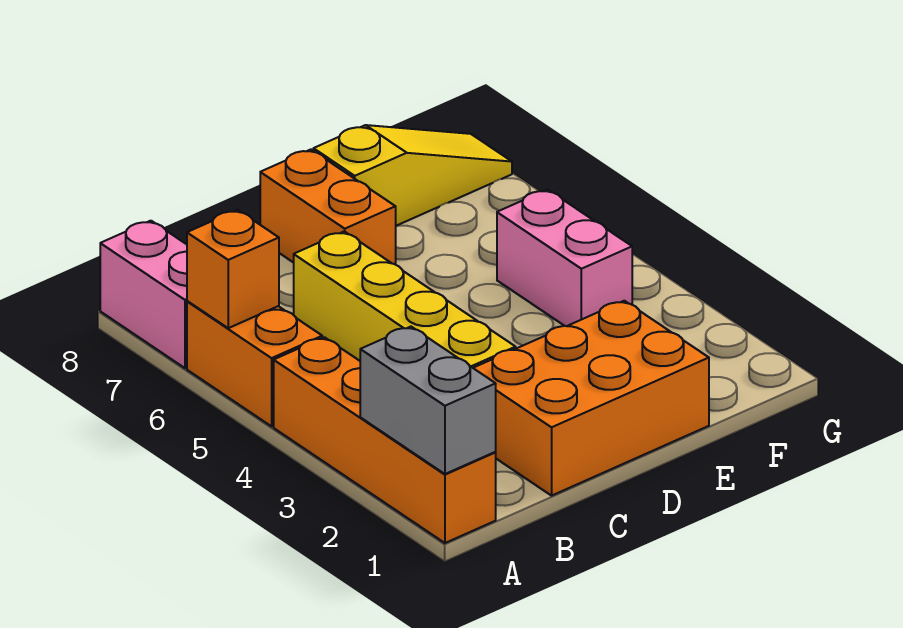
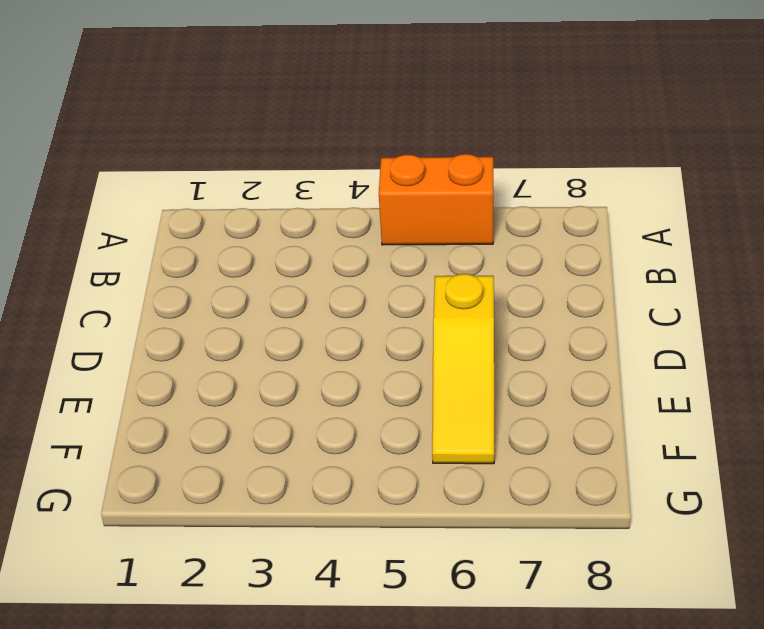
yellow slope D6:F6 level 1 top D -> yellow slope E8:G8 level 1 top E
none -> orange brick A1:A4 level 1
none -> pink brick A7:A8 level 1

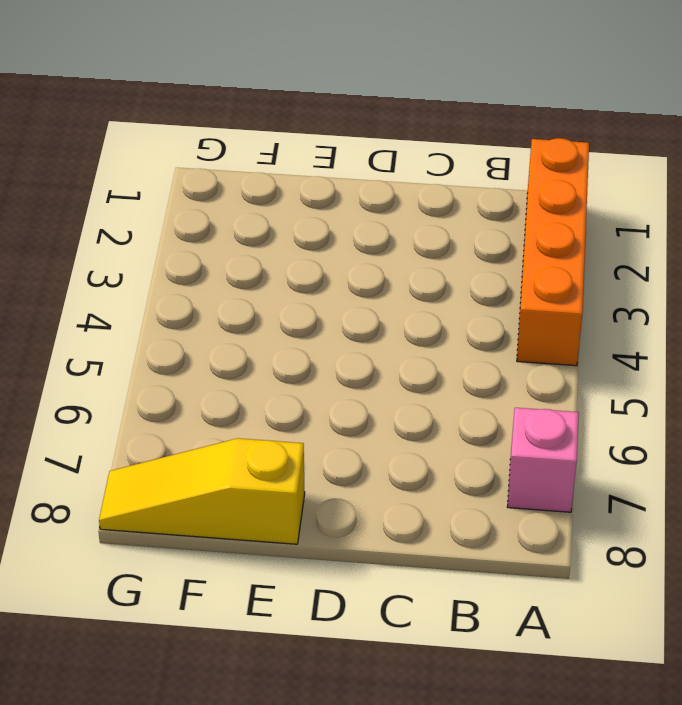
pink brick A7 level 1 -> pink brick A7:A8 level 1
none -> orange brick A5:A6 level 1
none -> orange brick C1:E2 level 1

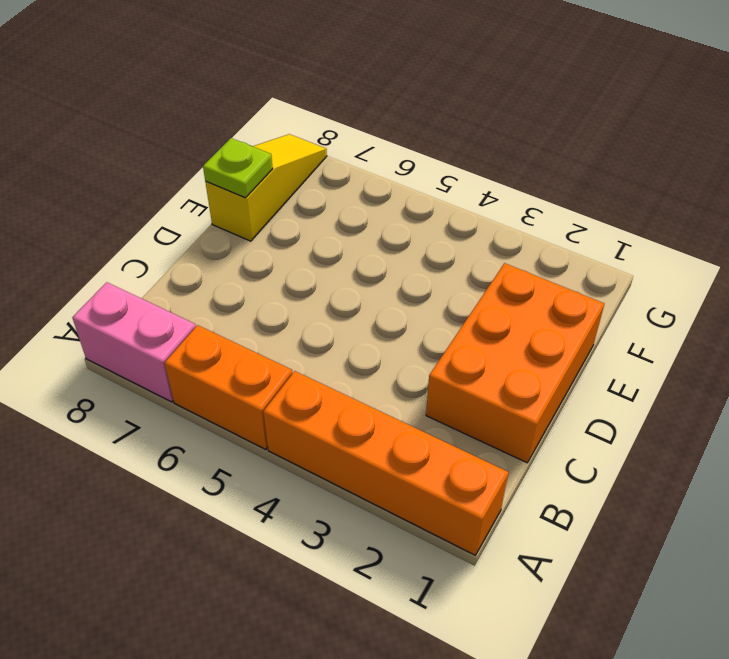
lime plate E8 level 2 -> none
none -> yellow brick C3:C6 level 1
none -> orange brick D7:D8 level 1

